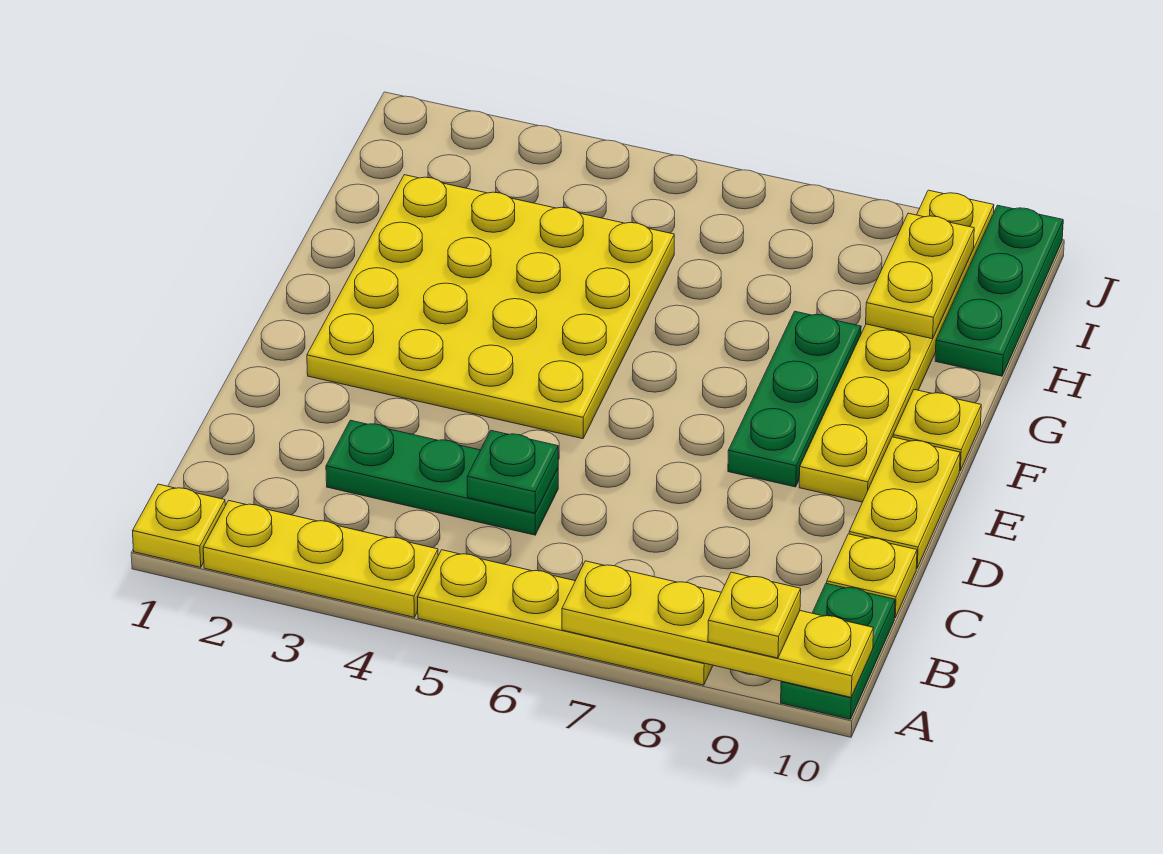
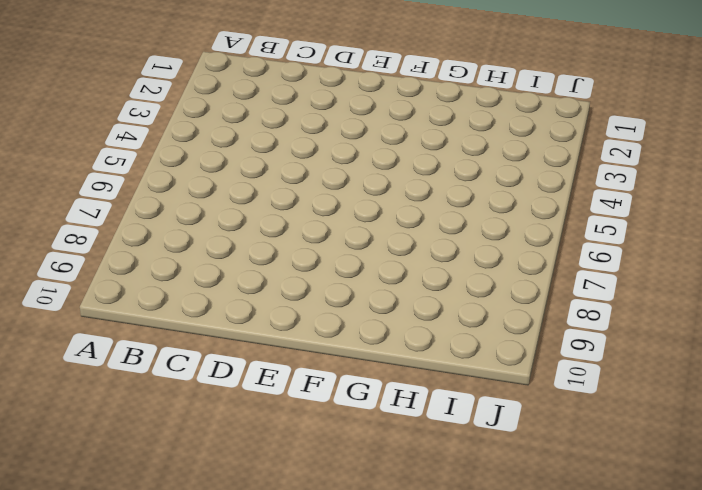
none -> yellow plate A1 level 1
none -> yellow plate A2:A4 level 1
none -> yellow plate A5:A8 level 1

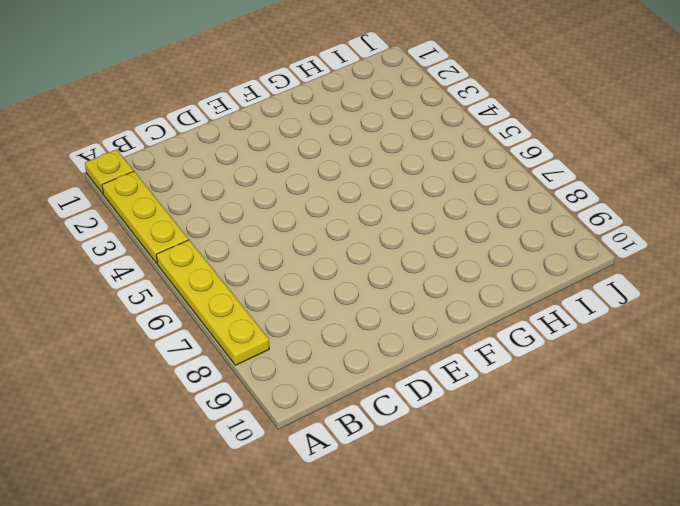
none -> green plate A10:B10 level 1
none -> green plate C3:C5 level 1
none -> yellow plate C10 level 1

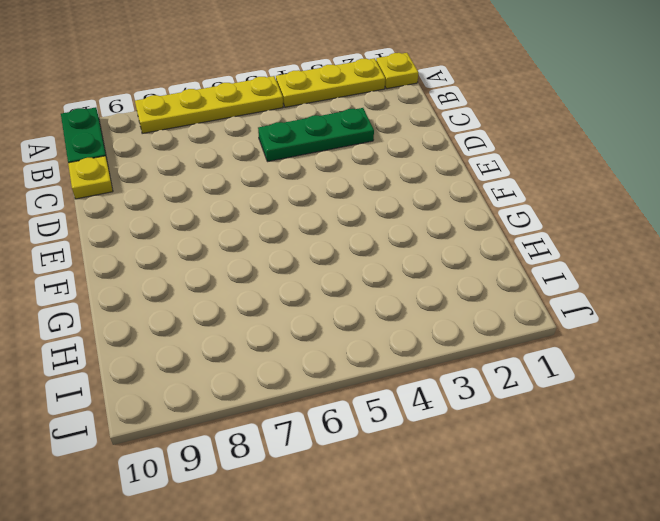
none -> yellow plate D10:E10 level 1
none -> yellow plate E2:H5 level 1
none -> green plate E8:G8 level 1

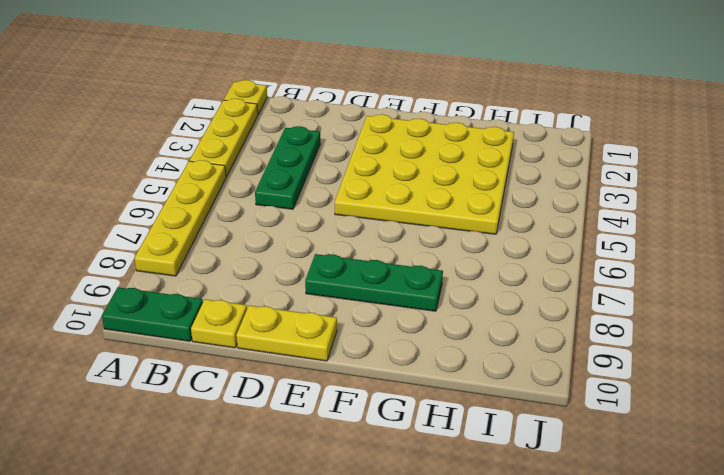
none -> yellow plate E9:J9 level 1
none -> yellow plate F10 level 1
none -> green plate H10:J10 level 1

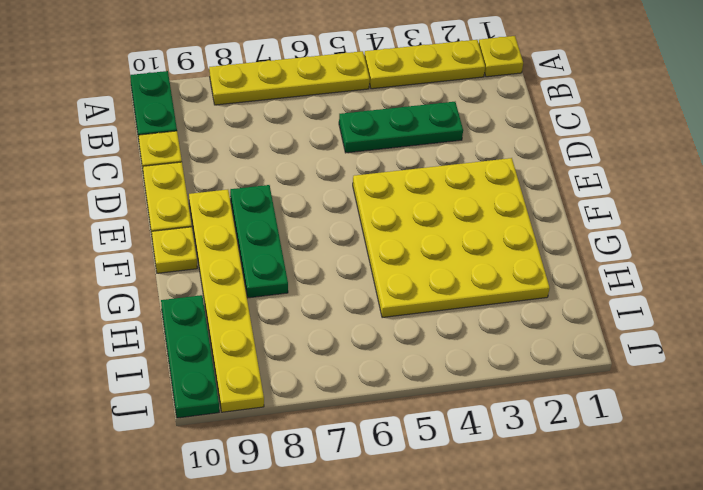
none -> yellow plate A7:A10 level 2
none -> green plate C5 level 2
none -> yellow plate H9:I9 level 2

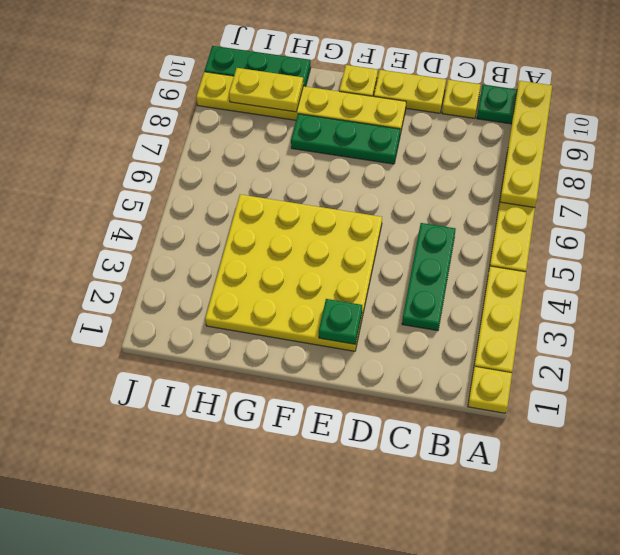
green plate E2 level 2 -> green plate C5 level 2
none -> yellow plate A9 level 3

